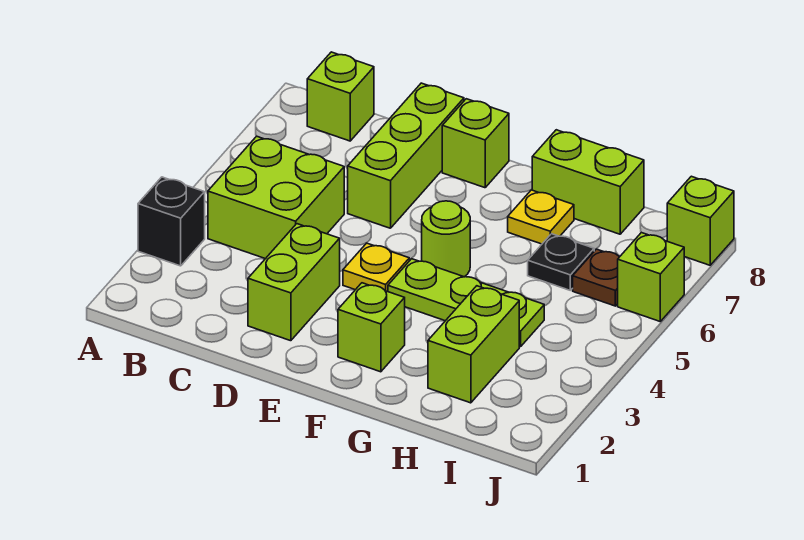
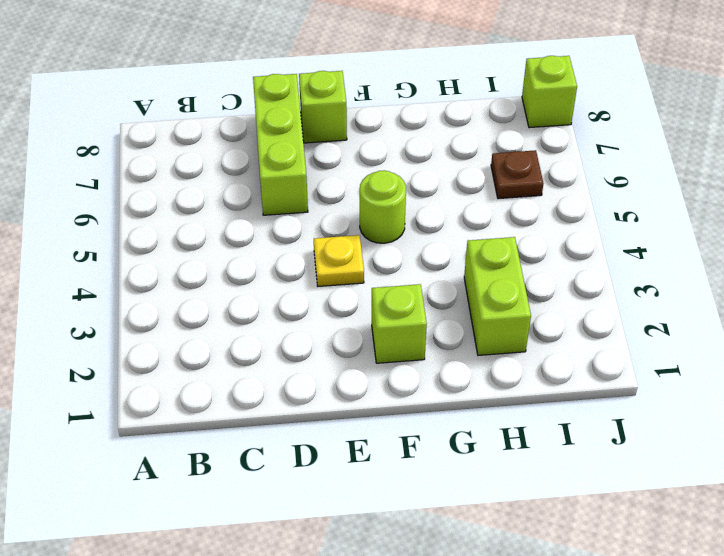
none -> black brick A3 level 1
none -> lime brick B4:C5 level 1
none -> lime brick B8 level 1

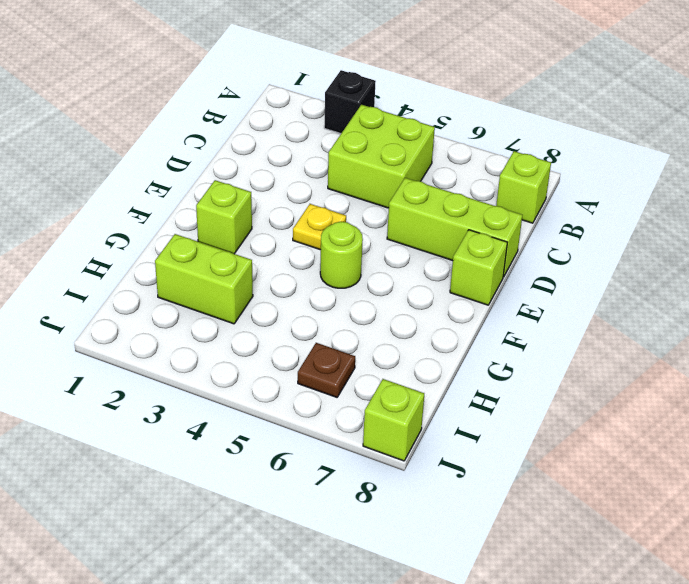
none -> lime brick D2:D3 level 1
none -> lime plate F4:H4 level 1
none -> yellow plate G7 level 1

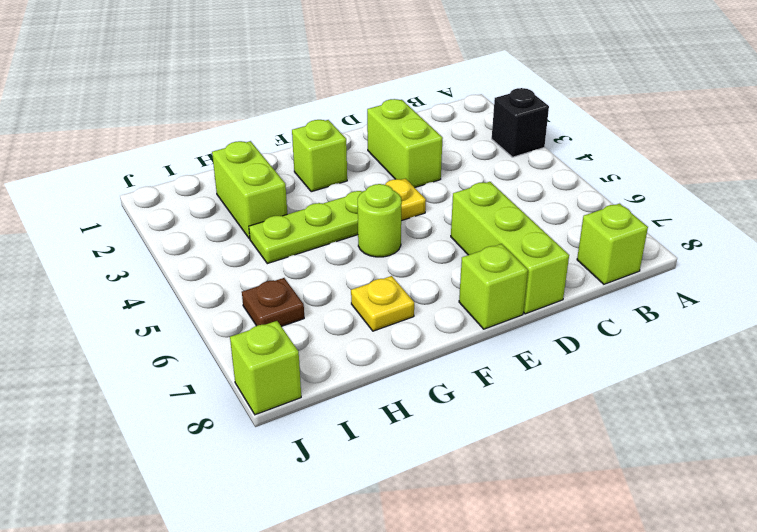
none -> lime brick B4:C5 level 1
none -> lime brick G8:H8 level 1
none -> black plate H6 level 1

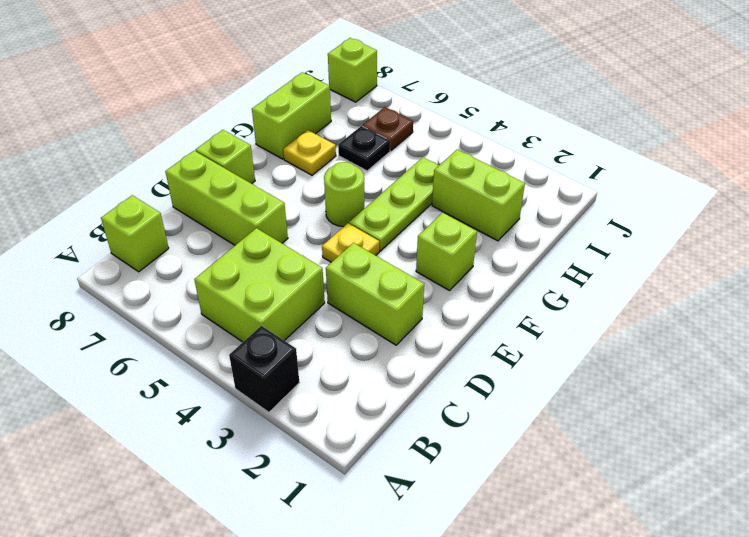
none -> lime brick J6 level 1

